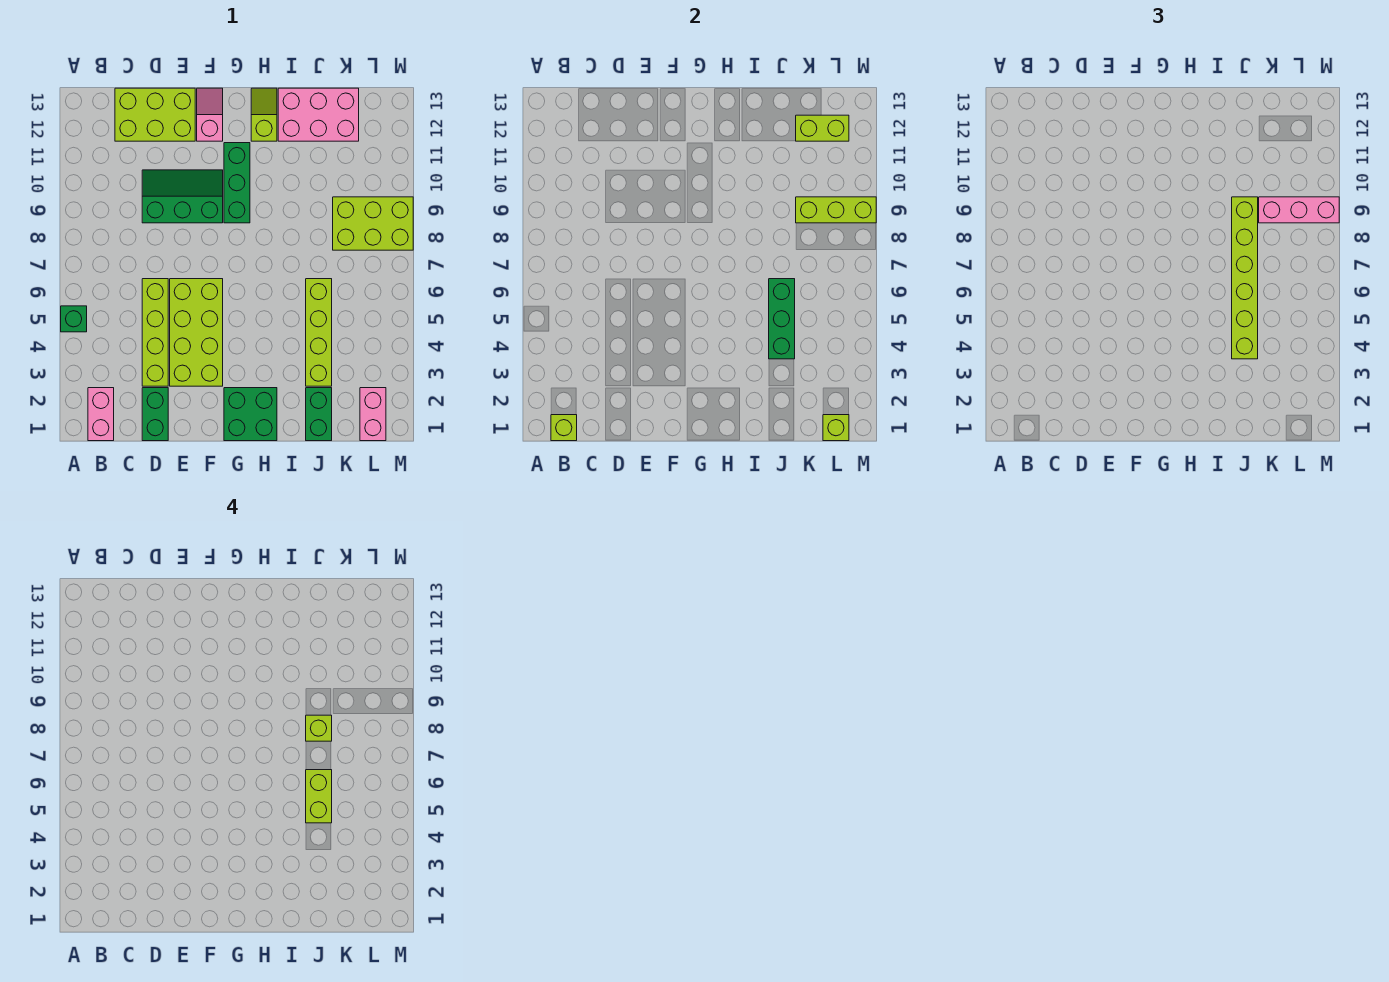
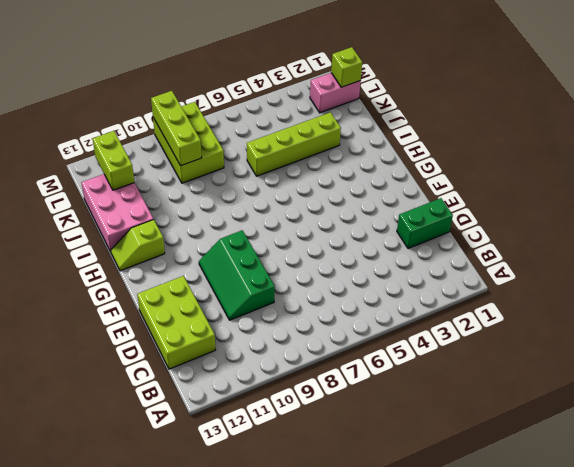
none -> green brick A5 level 1
none -> pink brick B1:B2 level 1
none -> lime brick D3:D6 level 1

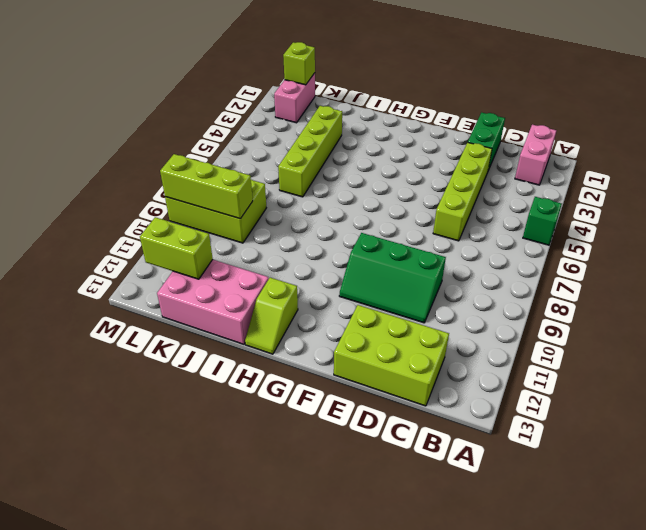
none -> lime brick E3:F6 level 1
none -> pink slope F12:F13 level 1 top 12
none -> green brick G1:H2 level 1

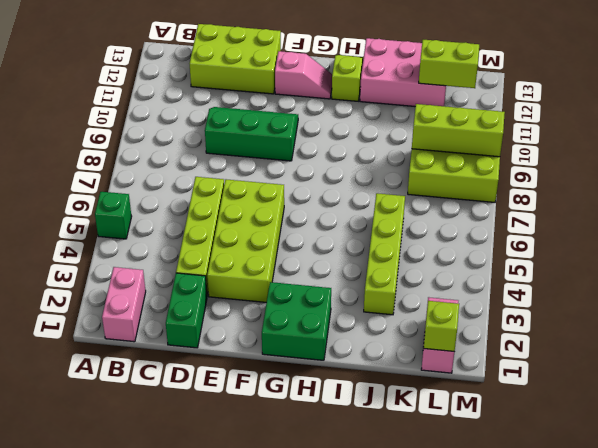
pink slope F12:G12 level 1 top F -> pink slope F12:F13 level 1 top 12
none -> green brick G9:G11 level 1
none -> green brick J1:J2 level 1
none -> lime brick B1 level 2

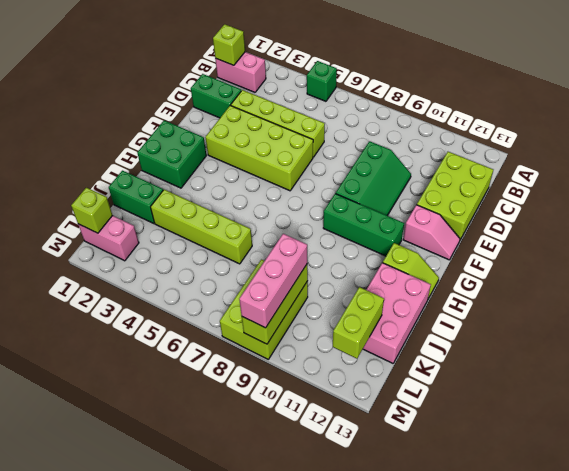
none -> green brick J4:J6 level 2
none -> lime brick J4:J9 level 3
none -> lime brick J5:J6 level 4

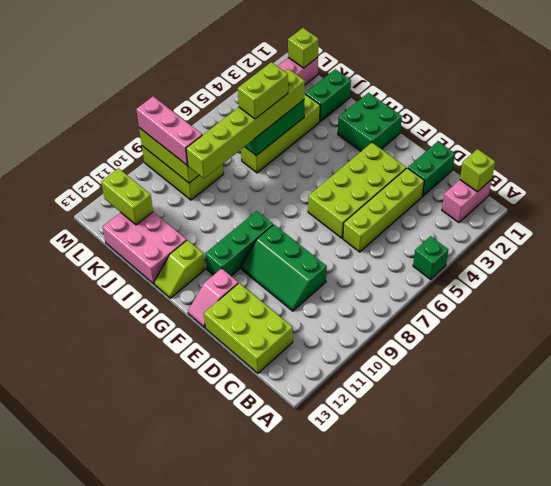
none -> lime brick J8 level 4

